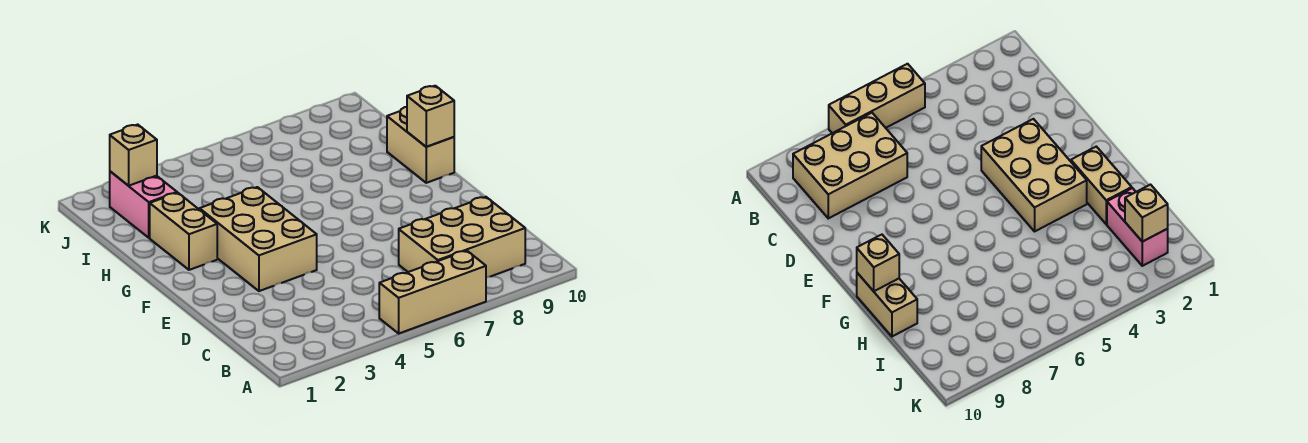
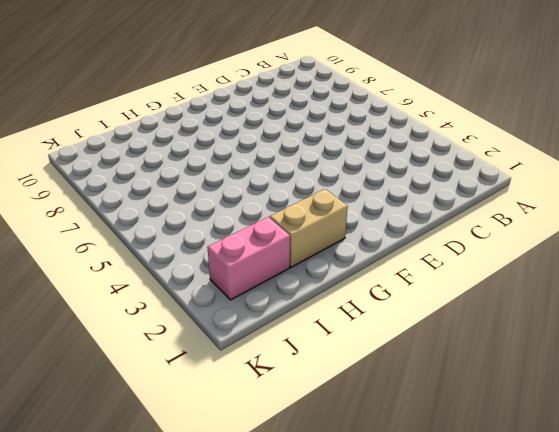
none -> tan brick A5:A7 level 1
none -> tan brick B7:C9 level 1

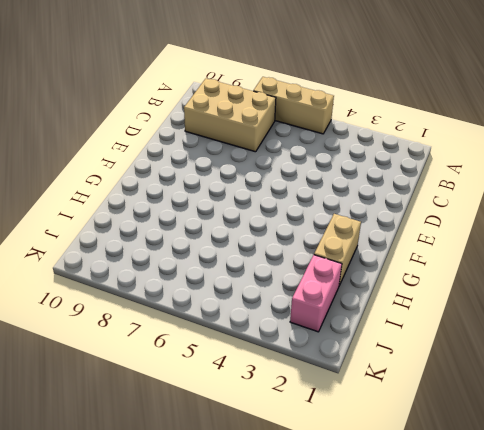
none -> tan brick E3:G4 level 1
none -> tan brick G10:H10 level 1

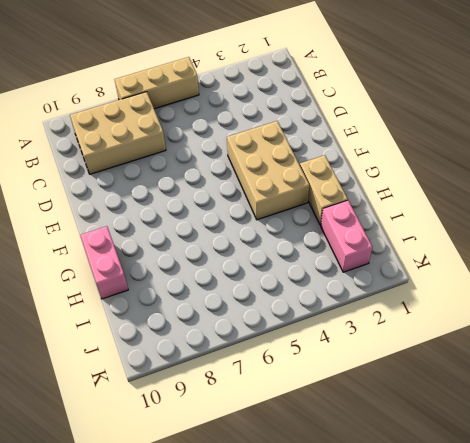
pink brick G10:H10 level 1 -> tan brick G10:H10 level 1
none -> tan brick G10 level 2
none -> tan brick J2 level 2

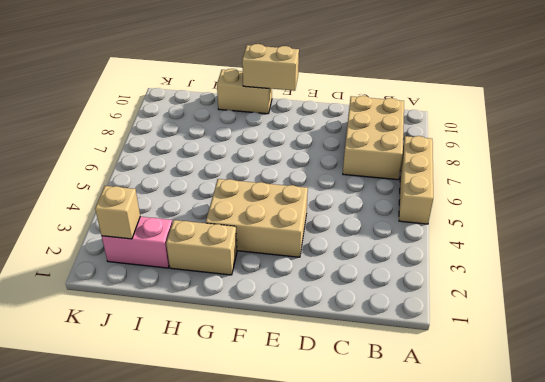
tan brick F10:G10 level 2 -> tan brick G10 level 2

